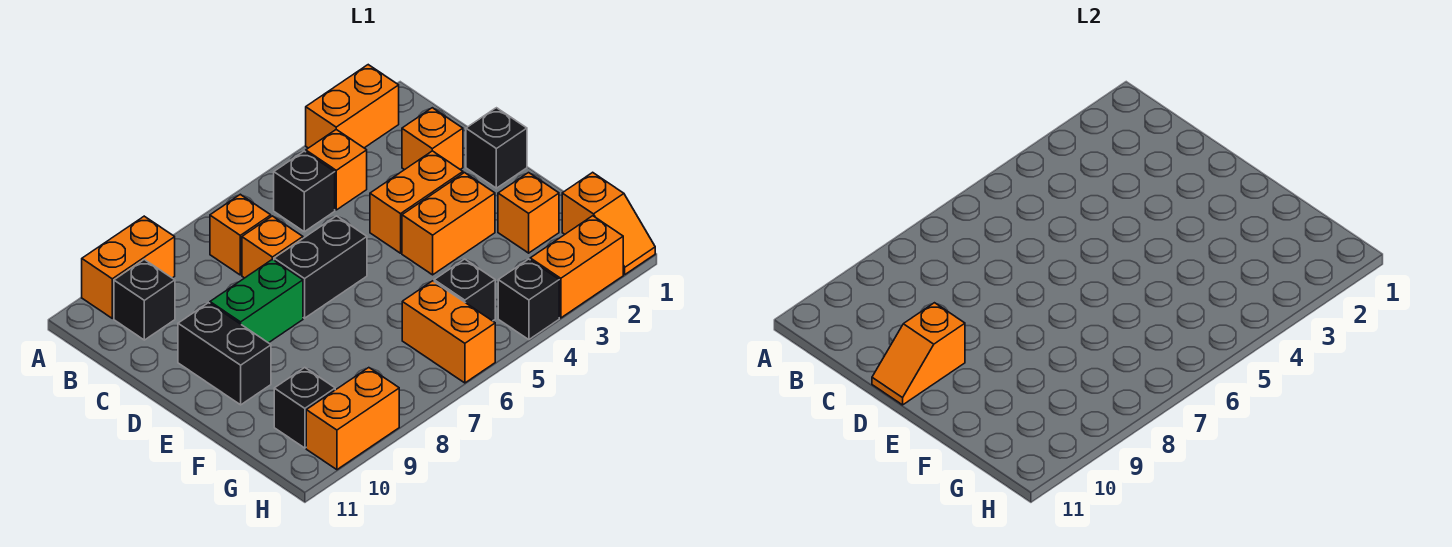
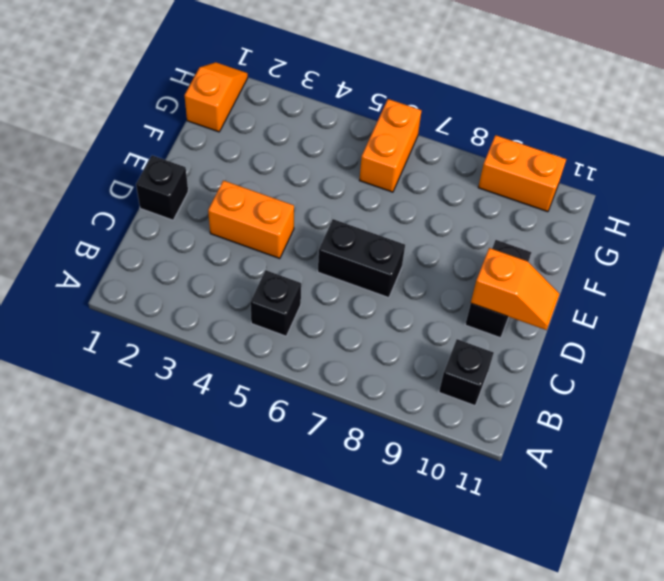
none -> orange brick A2:A3 level 1
none -> orange brick A9:A10 level 1
none -> orange brick B4 level 1

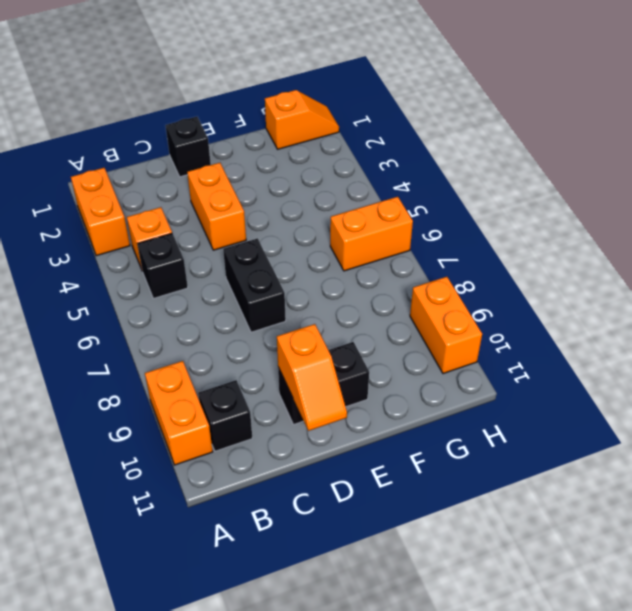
none -> orange brick B7 level 1
none -> orange brick C2 level 1
none -> orange brick C7 level 1

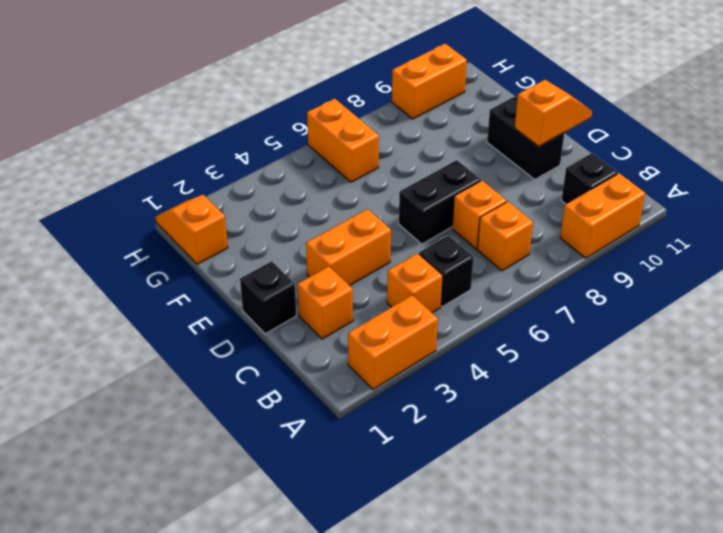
none -> green brick D8:D9 level 1
none -> orange brick E3:E4 level 1
none -> orange brick F2 level 1

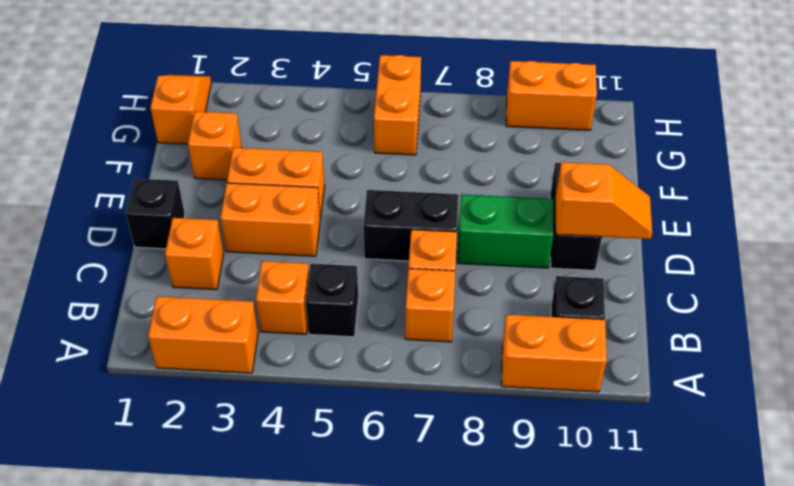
none -> black brick G5 level 1
none -> black brick G10 level 1
none -> orange brick H2:H3 level 1

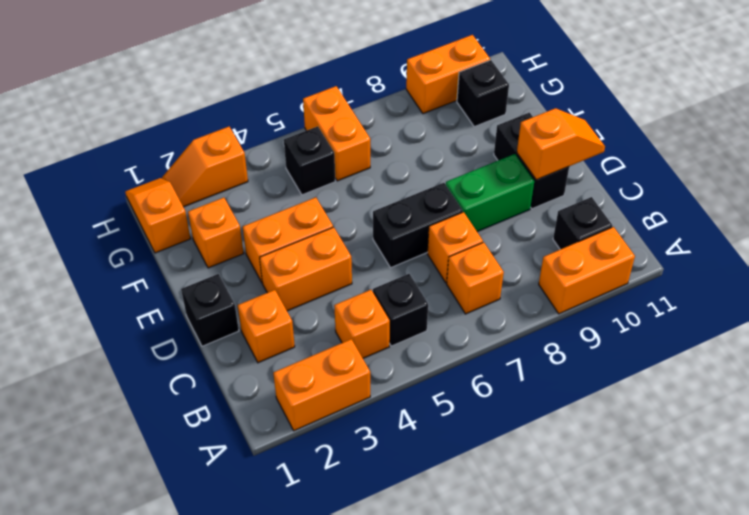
orange slope H2:H3 level 1 top 3 -> orange brick H2:H3 level 1
none -> black brick H4 level 1

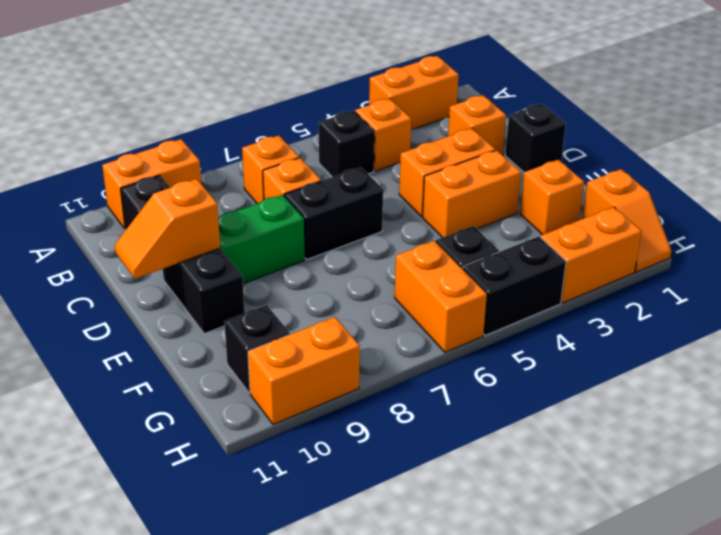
black brick H4:H5 level 1 -> black brick H4 level 1

